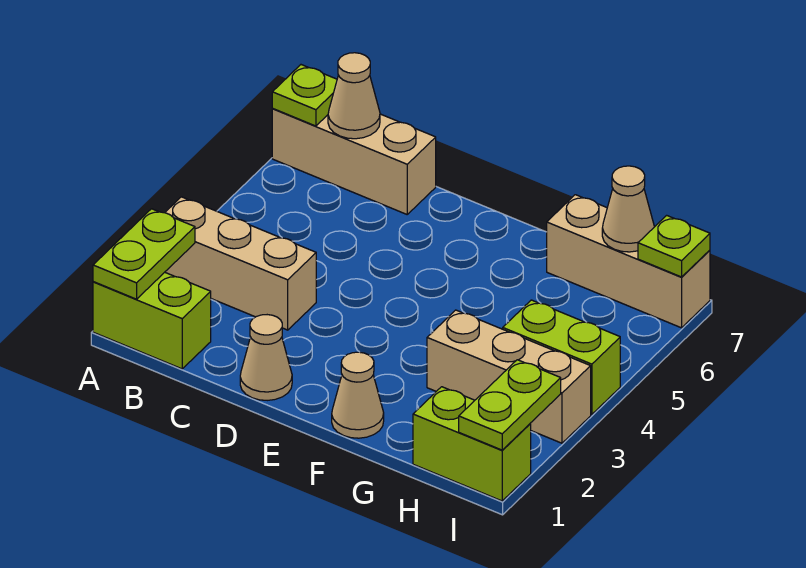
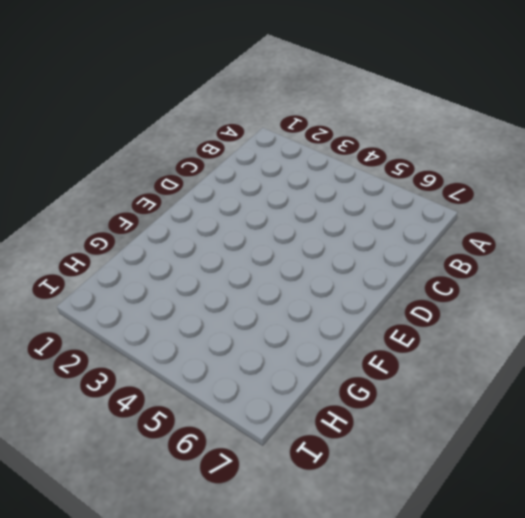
none -> lime brick A1:B1 level 1
none -> tan brick A3:C3 level 1
none -> tan brick A7:C7 level 1

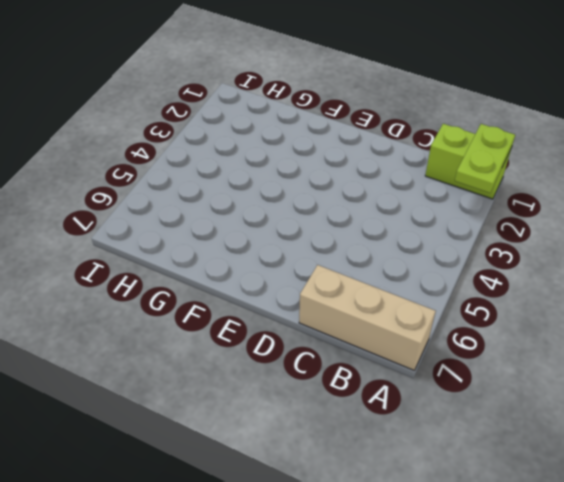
none -> tan brick A3:C3 level 1
none -> tan cone D1 level 1
none -> tan cone F1 level 1

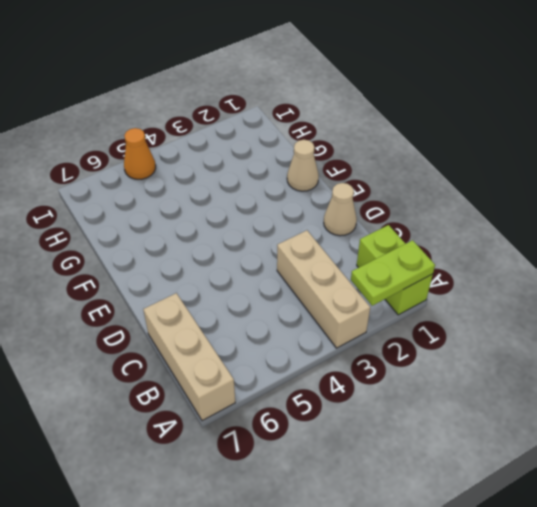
orange cone I5 level 1 -> none
none -> tan brick G3:I3 level 1
none -> tan brick G7:I7 level 1
none -> lime brick H1:I1 level 1

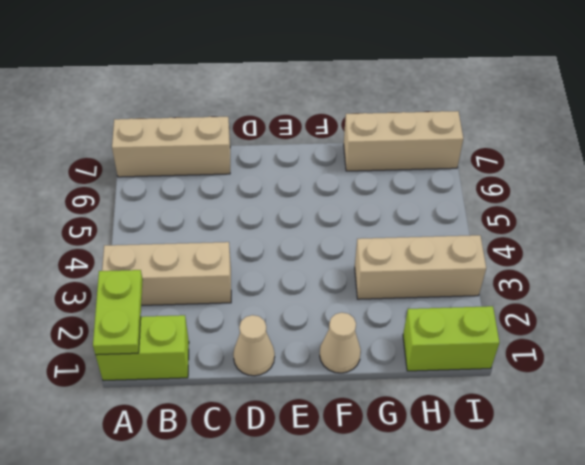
none -> lime brick H4:I4 level 1
none -> lime plate A7 level 2
none -> tan cone B7 level 2

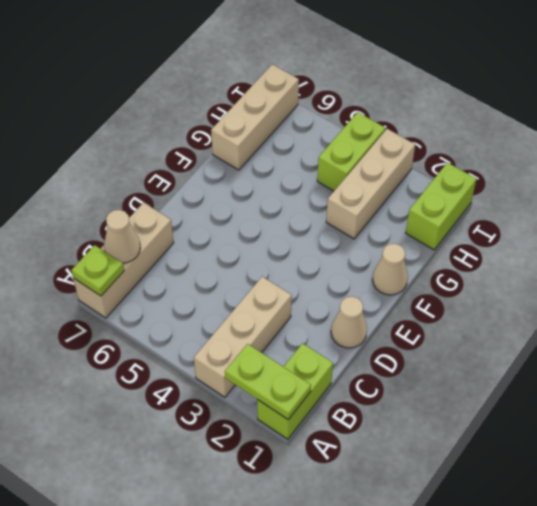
none -> tan cone H7 level 2
none -> lime plate I1:I2 level 2
none -> lime plate I7 level 2

